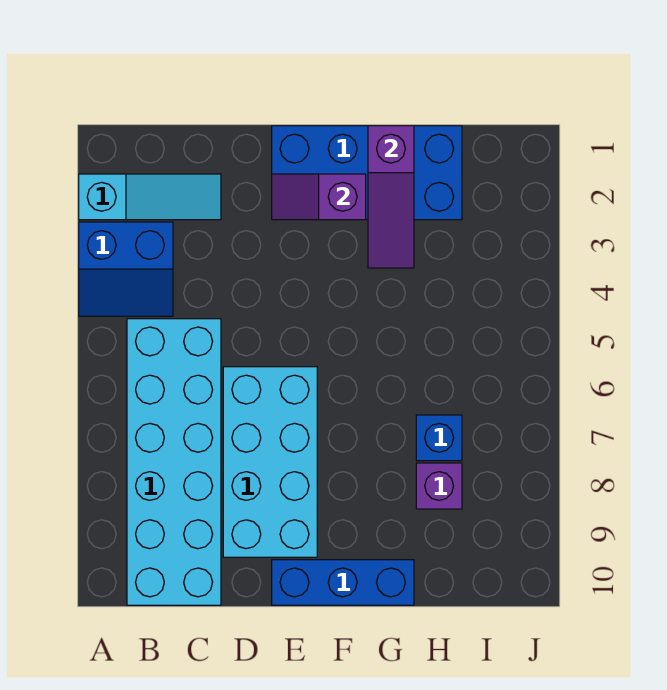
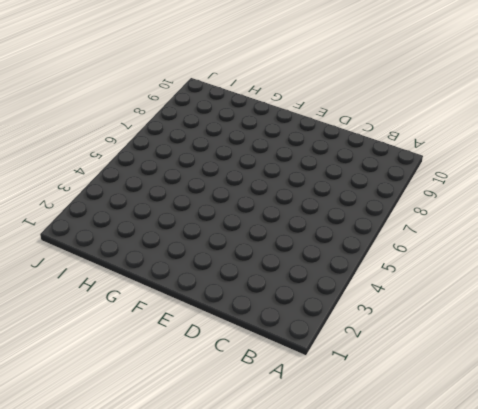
none -> cyan slope A2:C2 level 1 top A
none -> blue slope A3:B4 level 1 top 3

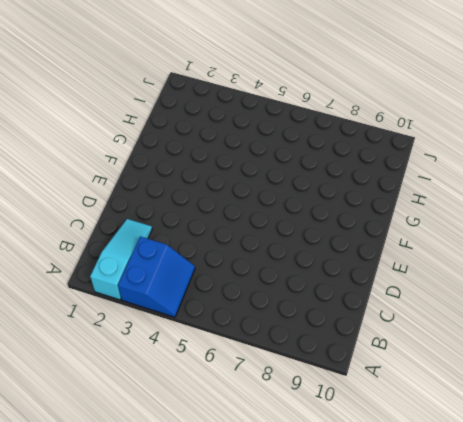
none -> cyan brick B5:C10 level 1
none -> cyan brick D6:E9 level 1

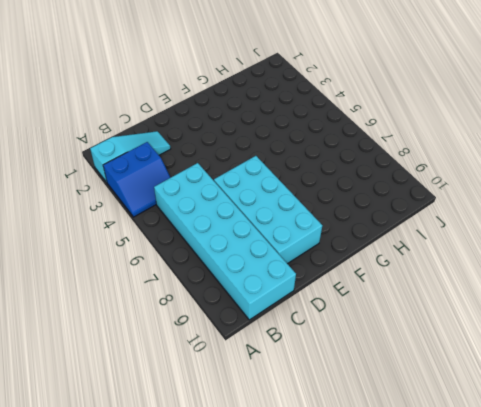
none -> blue brick E1:H2 level 1
none -> blue brick E10:G10 level 1

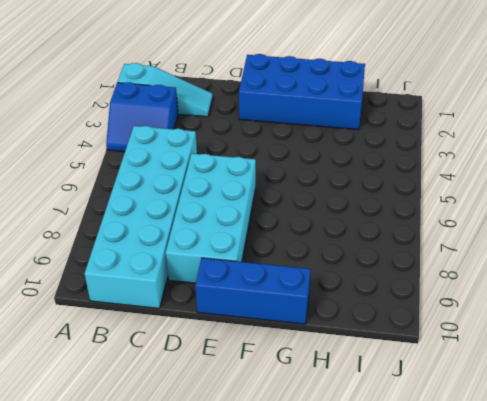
none -> blue brick H7 level 1
none -> purple brick H8 level 1

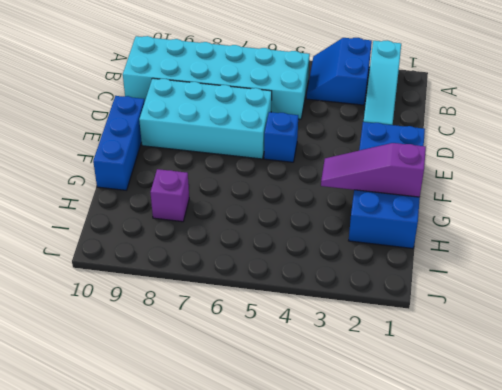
blue brick E5 level 1 -> blue brick H7 level 1
none -> purple slope E2:F2 level 2 top F

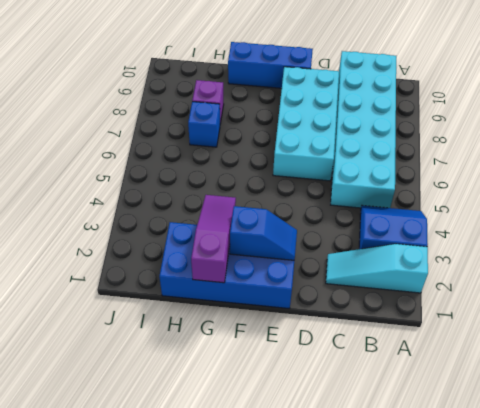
blue slope E2:F2 level 2 top F -> purple slope E2:F2 level 2 top F

